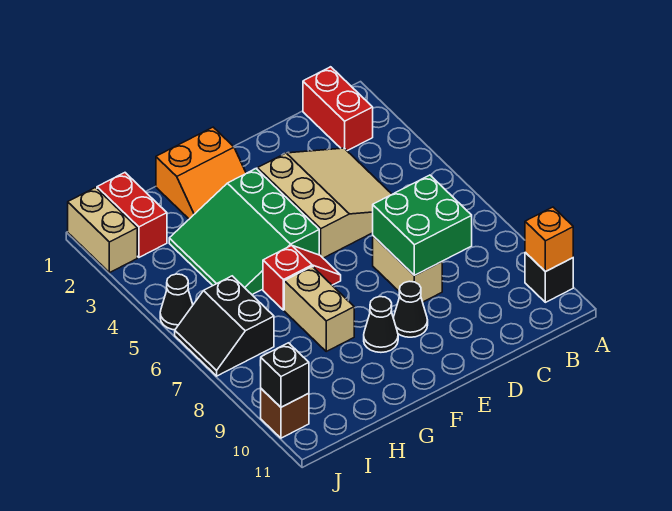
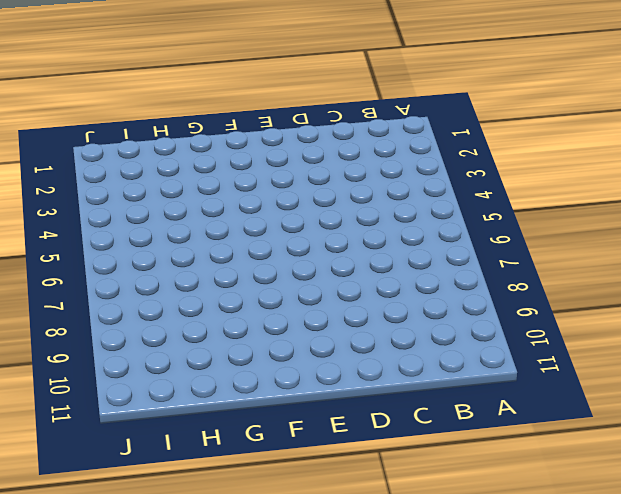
none -> black brick A10 level 1
none -> red brick B1:B2 level 1
none -> tan slope C3:E5 level 1 top E

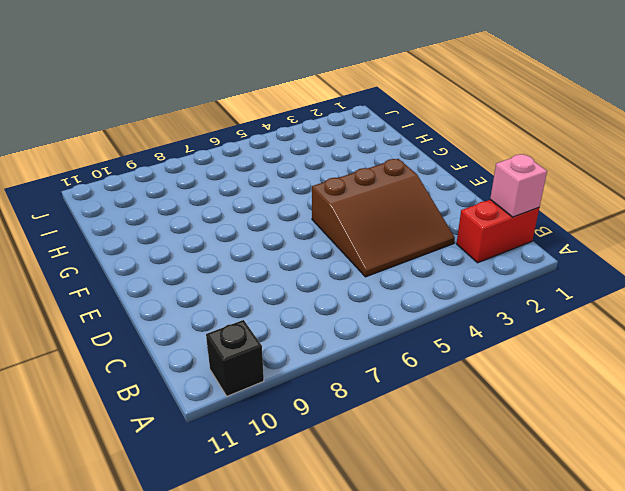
pink brick B1 level 2 -> none
brown slope C3:E5 level 1 top E -> tan slope C3:E5 level 1 top E
none -> tan brick D7:D8 level 1
none -> black cone E9 level 1
none -> orange slope F1:G2 level 1 top 1

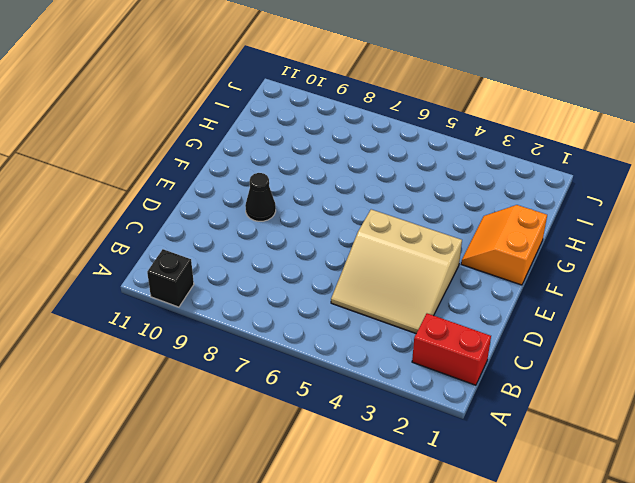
none -> tan brick D7:D8 level 1
none -> green slope F3:H5 level 1 top F
none -> red slope F6:G6 level 1 top G

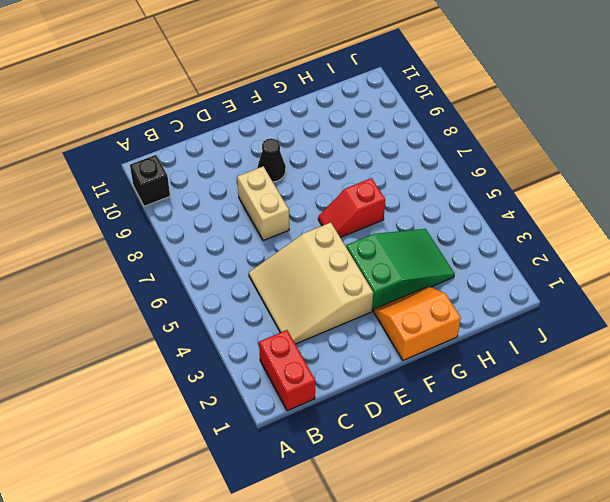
green slope F3:H4 level 1 top F -> green slope F3:H5 level 1 top F
none -> black cone F9 level 1
none -> tan brick G7:G8 level 1
none -> red brick I1:I2 level 1

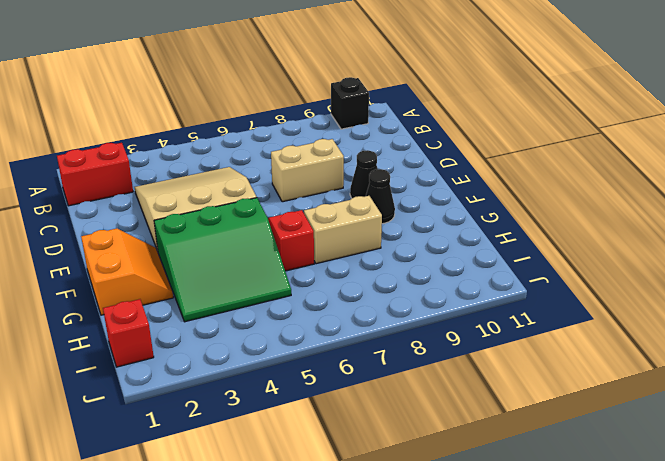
red brick I1 level 1 -> red brick I1:I2 level 1
none -> black slope I6:J7 level 1 top I
none -> tan brick J1:J2 level 1
none -> black cone J5 level 1

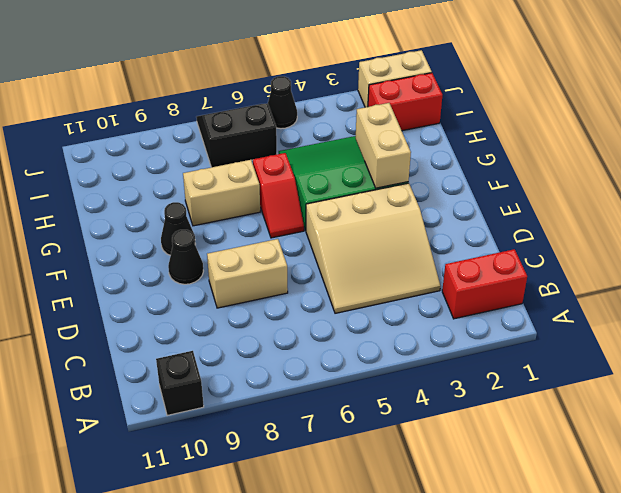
tan brick F3:G3 level 2 -> none
none -> orange slope F1:G2 level 1 top 1
none -> brown brick J10 level 1
none -> orange brick A10 level 2

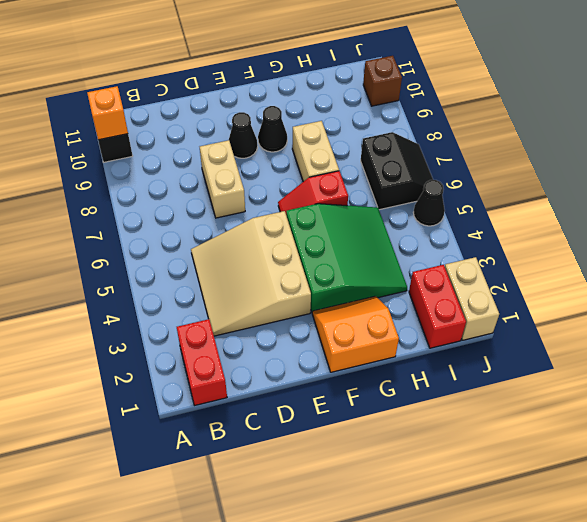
none -> green brick C7:D8 level 2
none -> black brick J10 level 2

